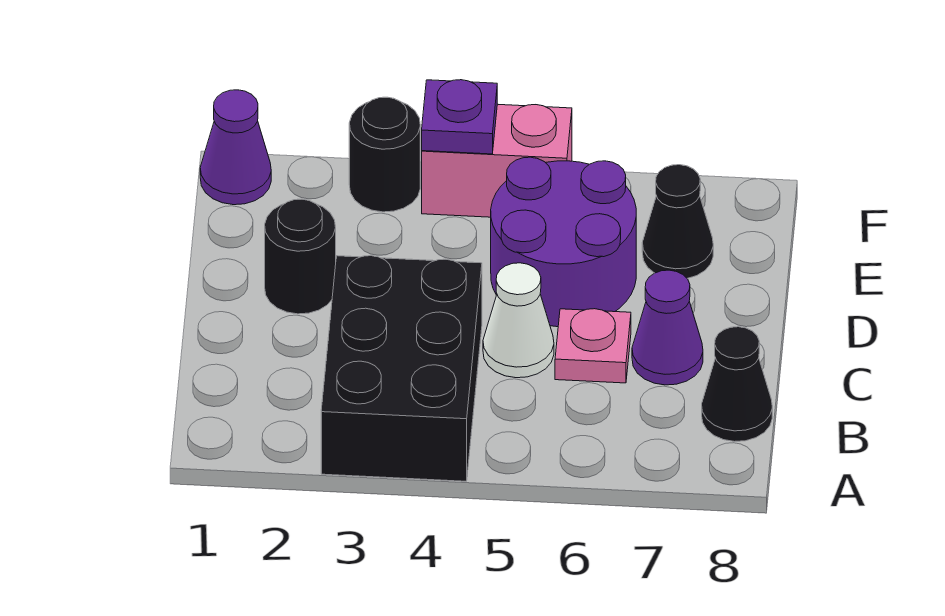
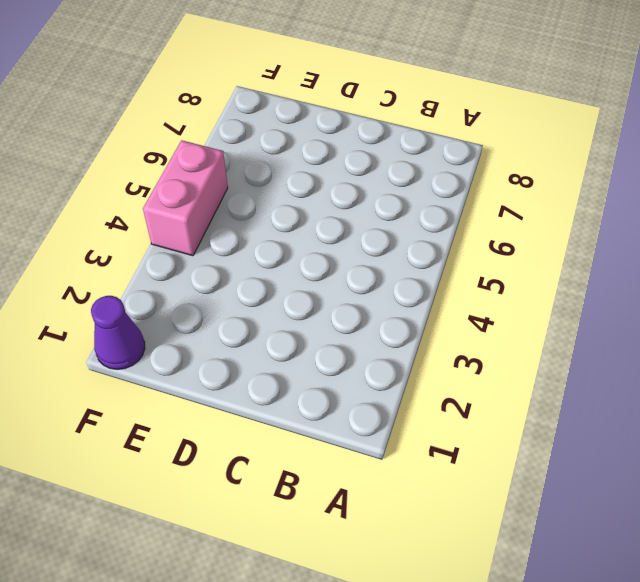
none -> black brick A3:C4 level 1
none -> black cone B8 level 1
none -> white cone C5 level 1

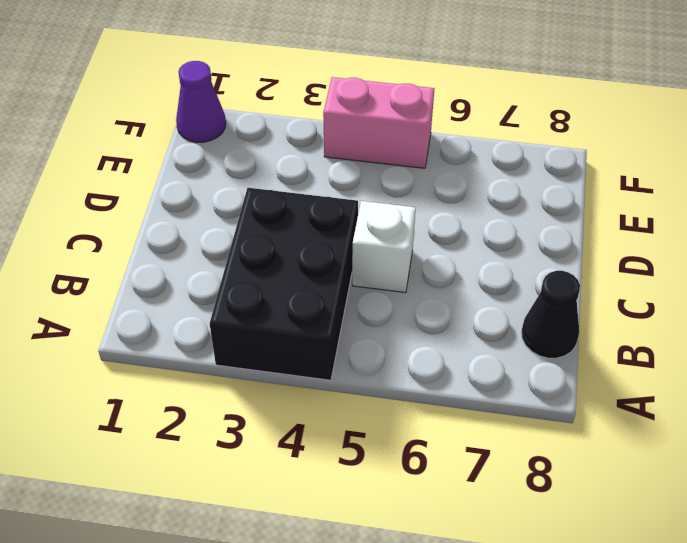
white brick C5 level 1 -> white cone C5 level 1
none -> pink plate C6 level 1
none -> purple cone C7 level 1
none -> black round brick D2 level 1

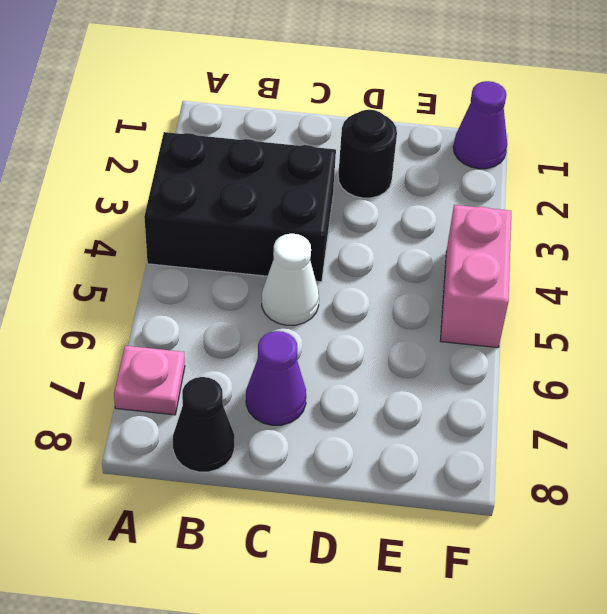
pink plate A7 level 1 -> pink plate C6 level 1
none -> purple round brick D5:E6 level 1
none -> black cone E7 level 1
none -> black round brick F3 level 1

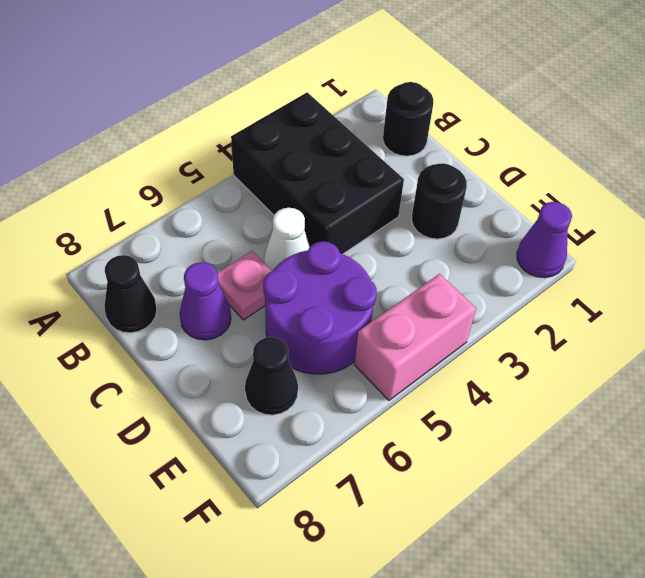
black round brick B1 level 1 -> black round brick F3 level 1
none -> purple plate F4 level 2

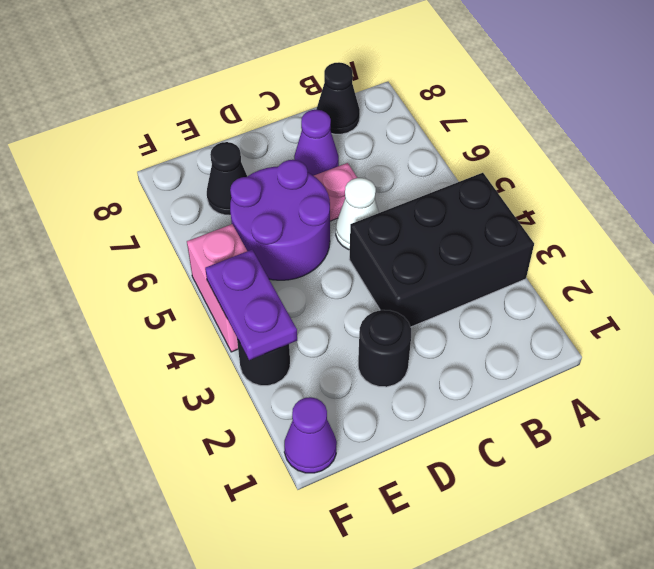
purple plate F3:F4 level 2 -> purple plate F4 level 2

